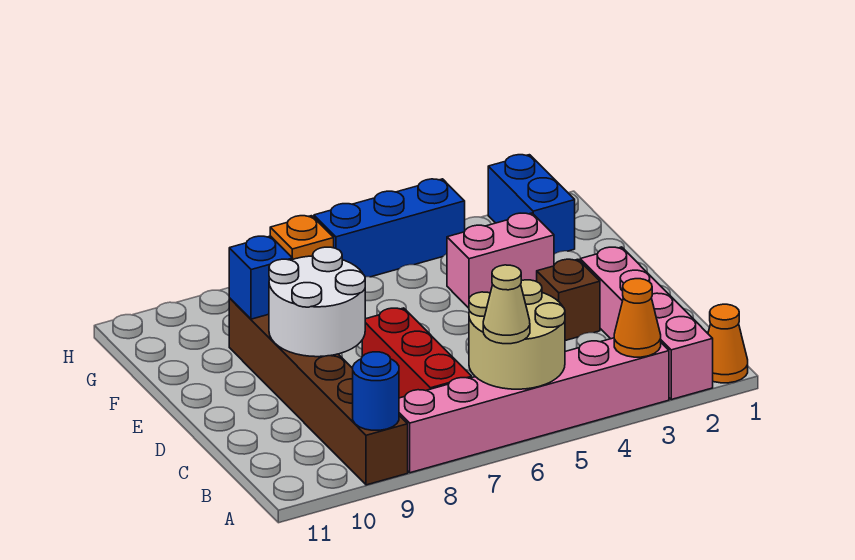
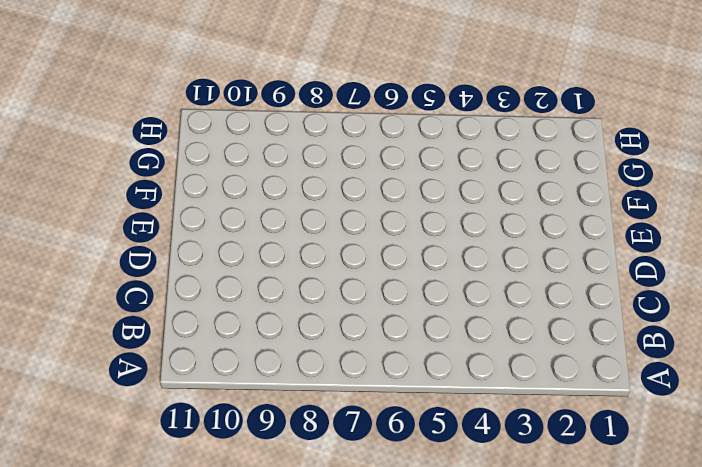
none -> orange cone A1 level 1
none -> pink brick A2:D2 level 1
none -> pink brick A3:A8 level 1

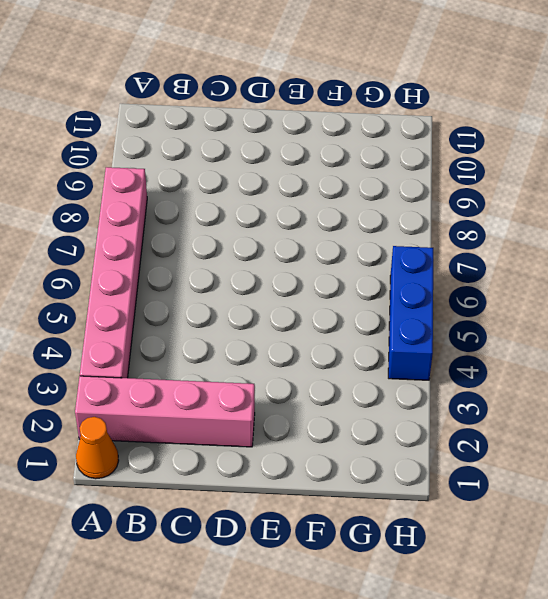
none -> brown brick A9:F9 level 1
none -> red brick B7:D7 level 1
none -> brown brick D3 level 1

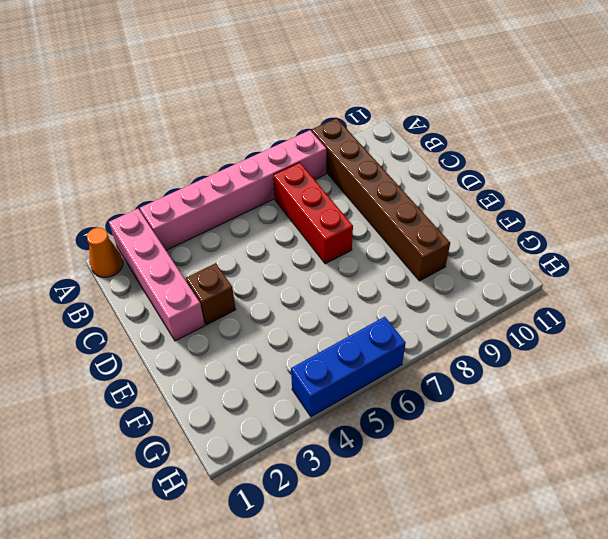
none -> pink brick F3:F4 level 1
none -> blue brick G2:H2 level 1
none -> orange brick H7 level 1

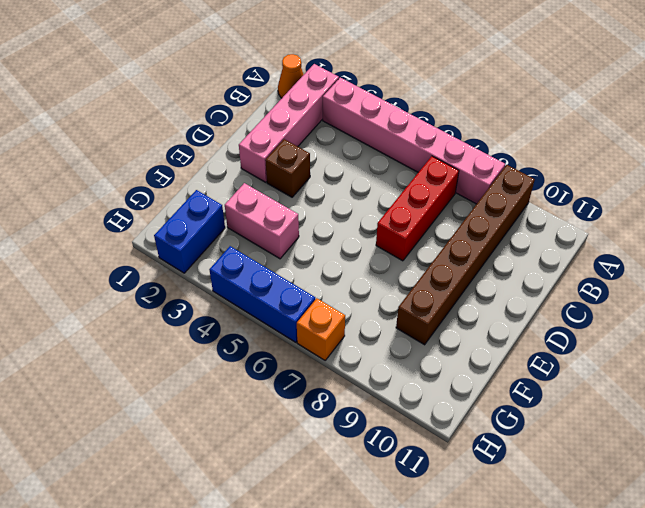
none -> orange cone A3 level 2
none -> tan round brick A5:B6 level 2
none -> blue round brick A9 level 2

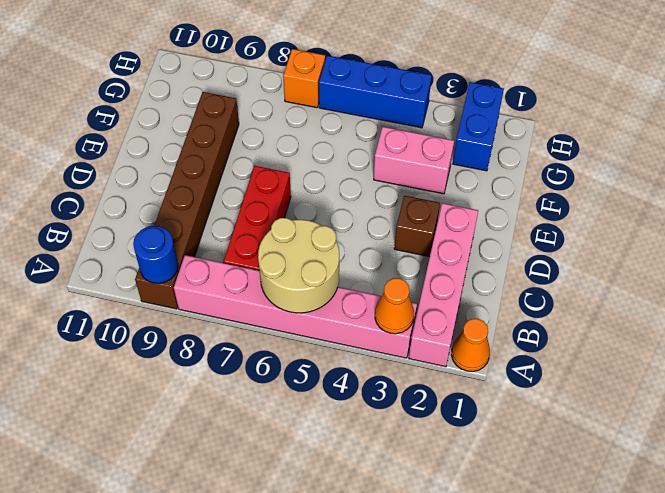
none -> white round brick D8:E9 level 2
none -> blue brick F9 level 2
none -> tan cone A6 level 3

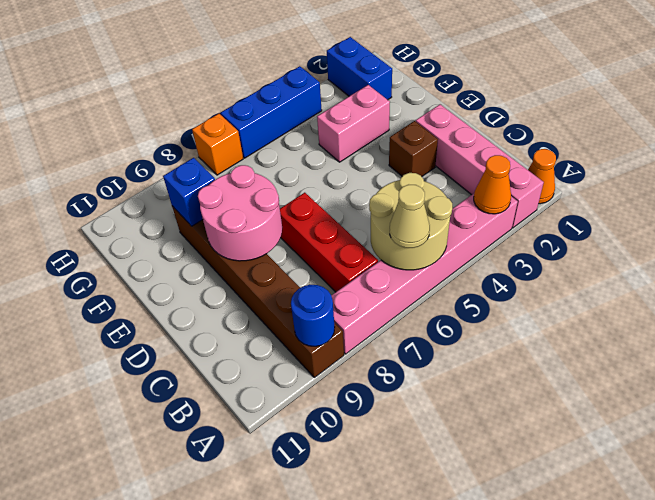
pink round brick D8:E9 level 2 -> white round brick D8:E9 level 2

